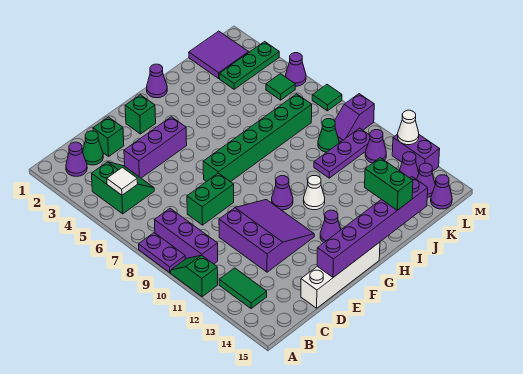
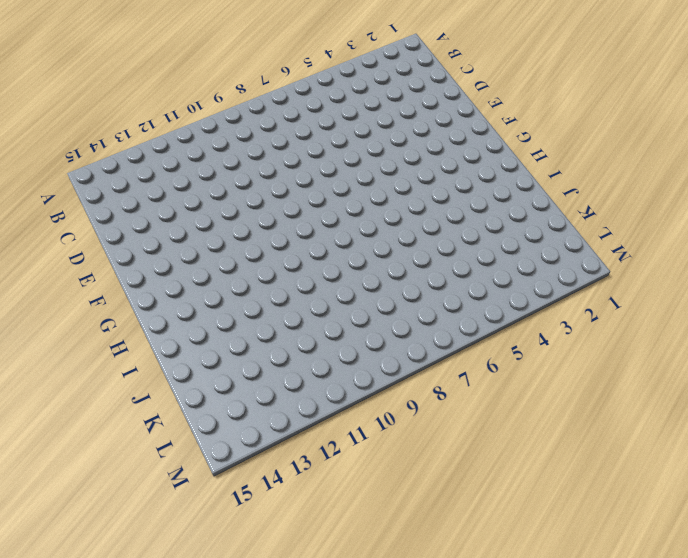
none -> purple plate A8:A9 level 1
none -> green slope A10:A11 level 1 top 11
none -> purple cone B2 level 1
none -> green slope B4:C5 level 1 top B

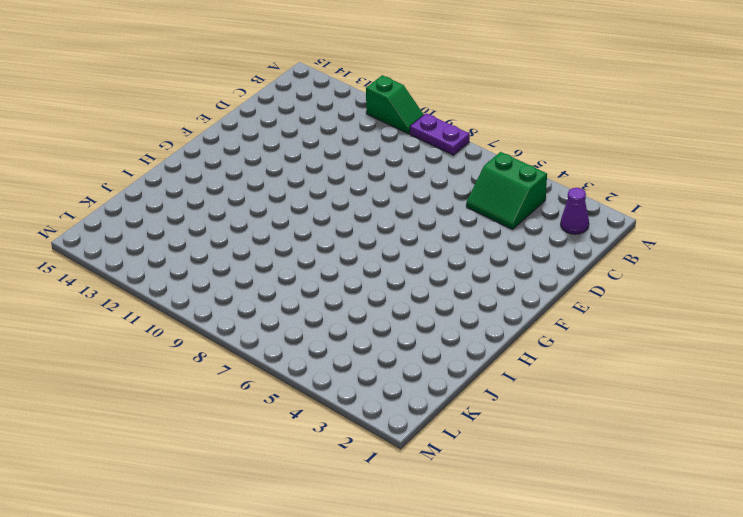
none -> purple brick B8:B10 level 1
none -> green tile B12:B13 level 1
none -> green cone C2 level 1
none -> green brick D2 level 1

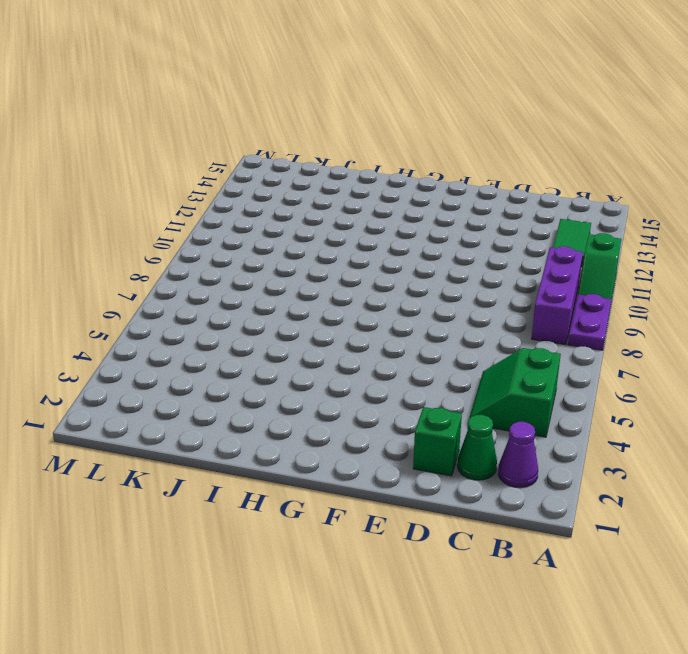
none -> purple brick D4:F4 level 1
none -> green brick D8:E8 level 1
none -> purple slope D10:F12 level 1 top D
none -> white brick D15:G15 level 1

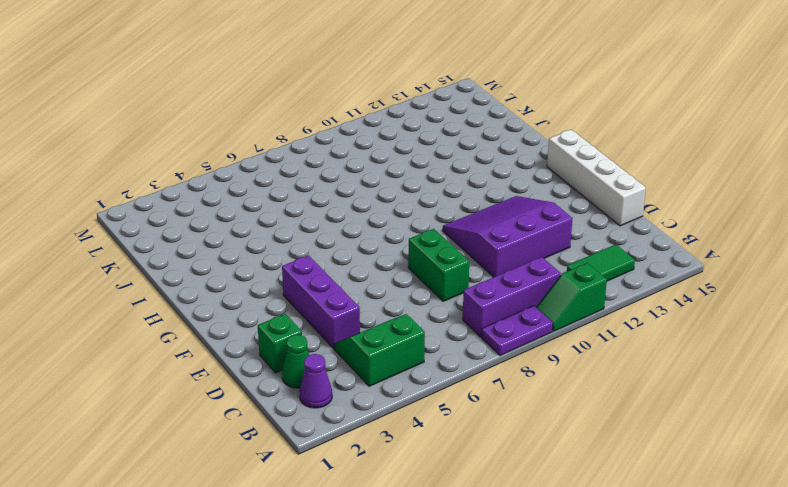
none -> green brick F2 level 1
none -> green brick F7:K7 level 1
none -> purple cone G10 level 1
none -> purple cone G13 level 1

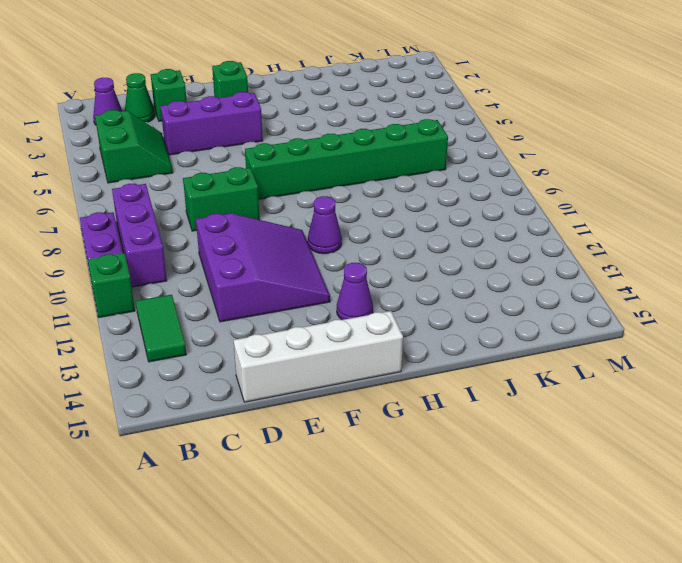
none -> purple cone H1 level 1
none -> white cone H11 level 1
none -> purple plate J10:L10 level 1
none -> purple tile K1:L2 level 1

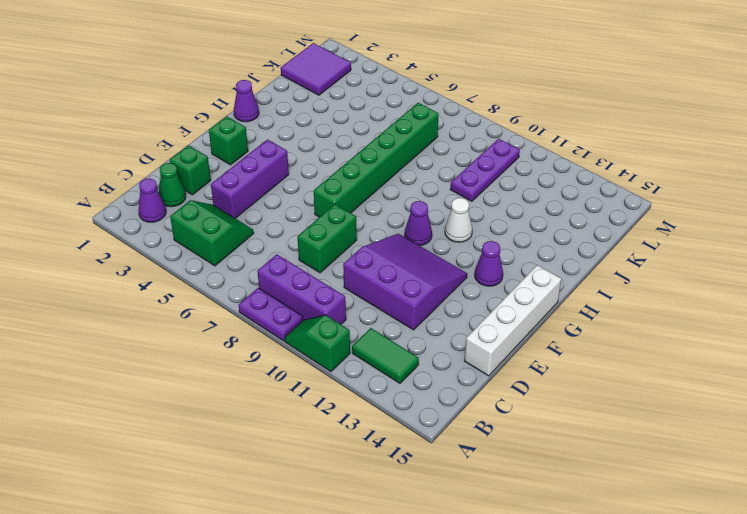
none -> green plate K3:M3 level 1
none -> green cone K9 level 1
none -> green tile L5 level 1
none -> purple slope L9:M9 level 1 top M

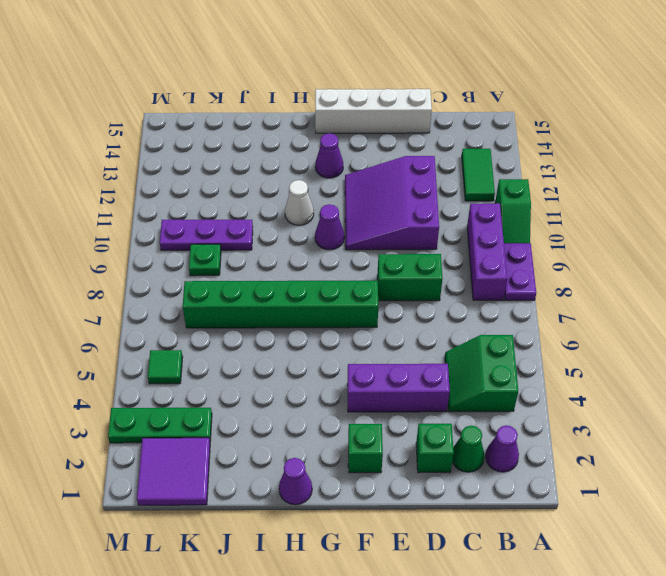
green plate K9 level 1 -> green cone K9 level 1
none -> purple slope L9:M9 level 1 top M
none -> purple cone L11 level 1
none -> purple cone L13 level 1
none -> purple cone L14 level 1

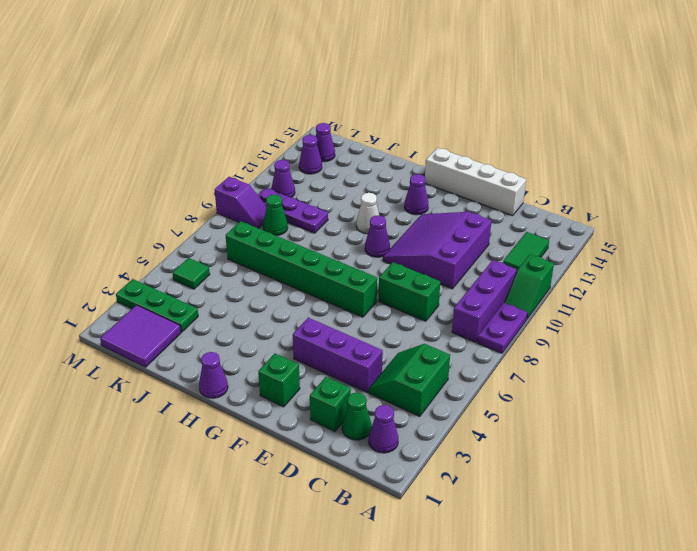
none -> purple cone L15 level 1
none -> purple cone M5 level 1
none -> green tile M7 level 1
none -> purple brick M12:M13 level 1

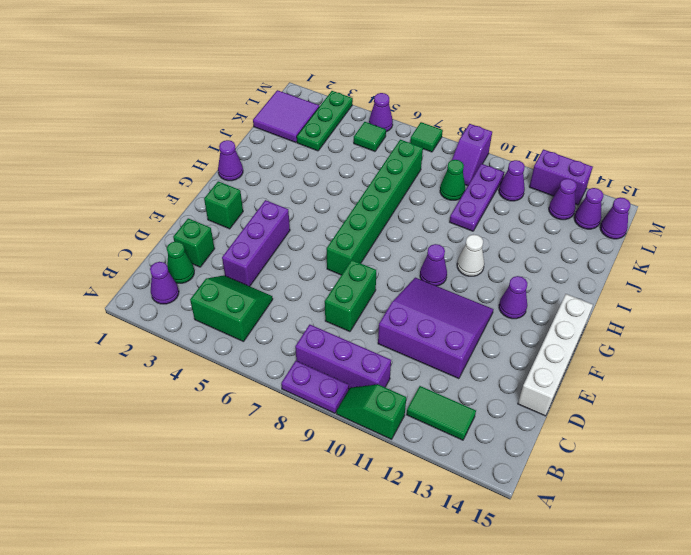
none -> white tile B5 level 2
none -> purple brick E15:J15 level 2
none -> white cone M12 level 2
none -> green brick I14:I15 level 3

